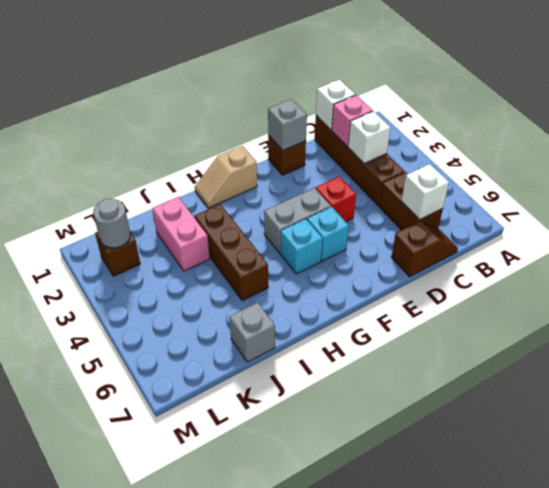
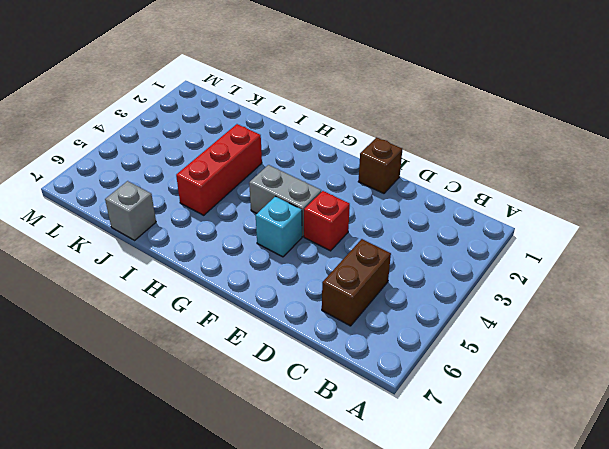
red brick I3:I5 level 1 -> brown brick I3:I5 level 1
none -> brown brick C1:C4 level 1
none -> brown slope C7:D7 level 1 top D
none -> tan slope G1:H1 level 1 top G

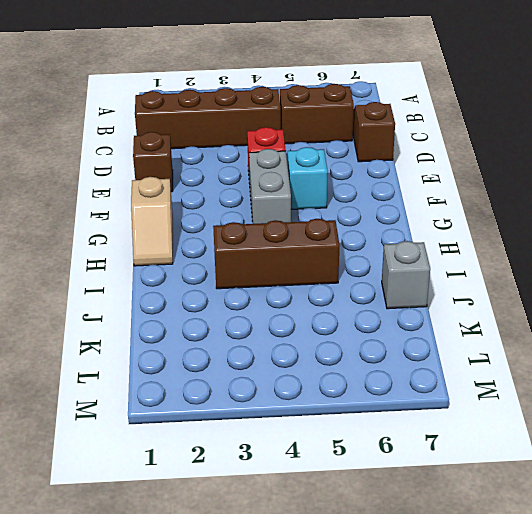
none -> cyan brick G5 level 1
none -> pink brick J2:J3 level 1
none -> brown brick L2 level 1

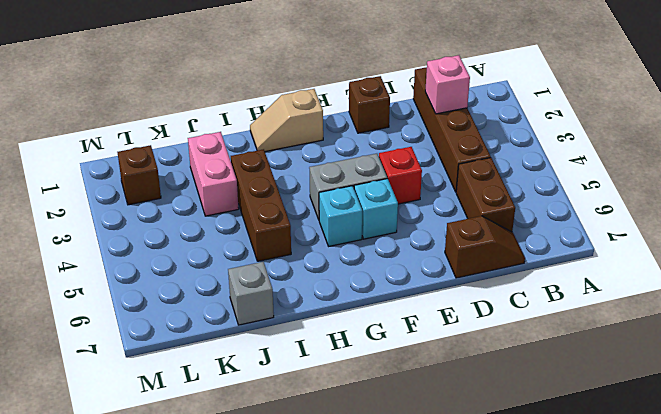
none -> white brick C1 level 2
none -> white brick C3 level 2
none -> white brick C6 level 2

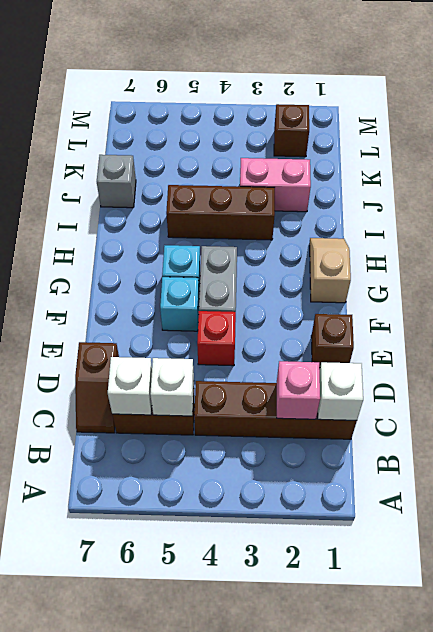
white brick C5 level 2 -> white brick C3 level 2
none -> grey brick E1 level 2
none -> grey round brick L2 level 2

